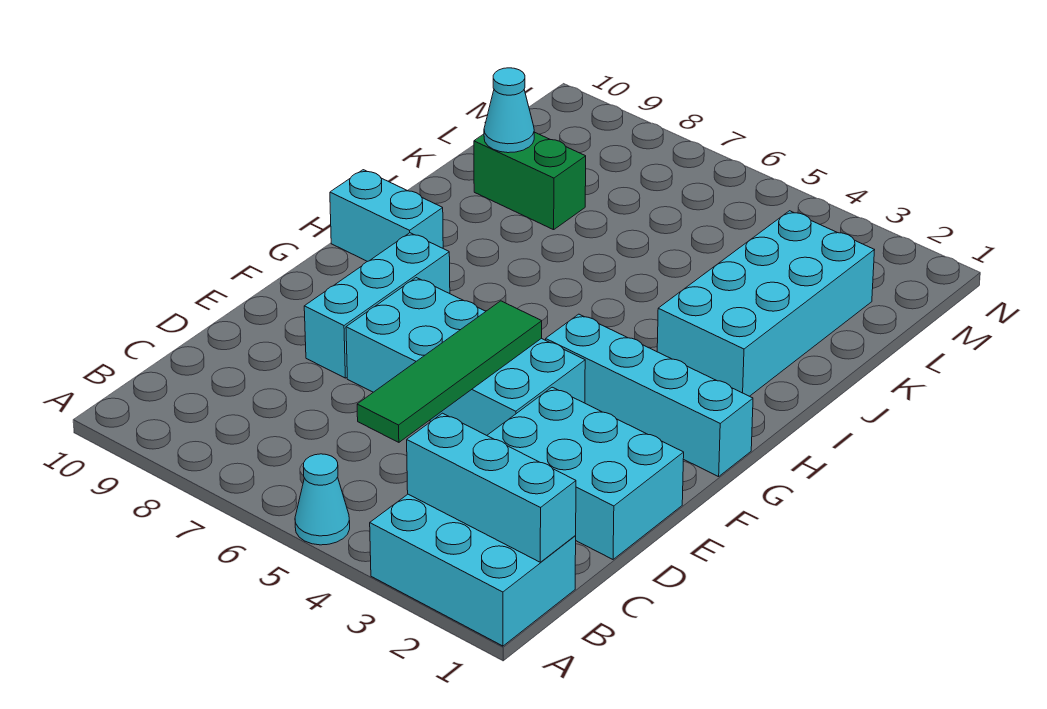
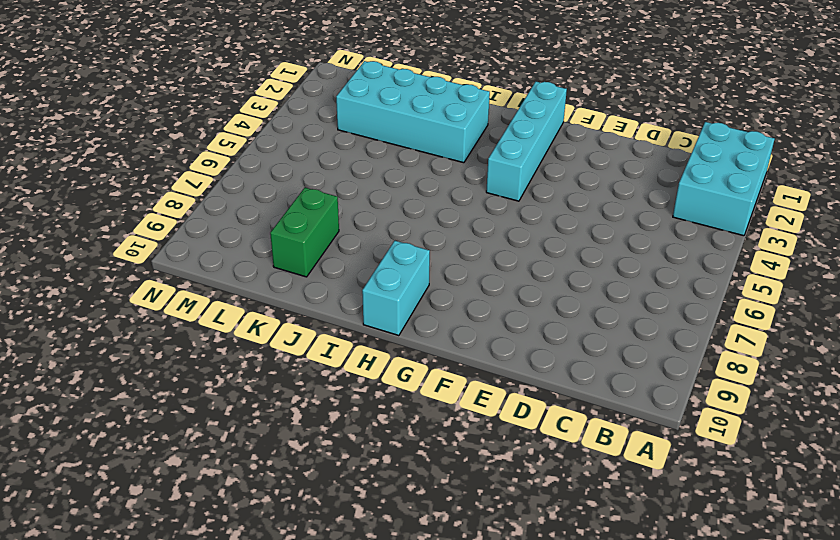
none -> cyan cone A5 level 1
none -> cyan brick D1:E3 level 1
none -> cyan brick E4:F7 level 1

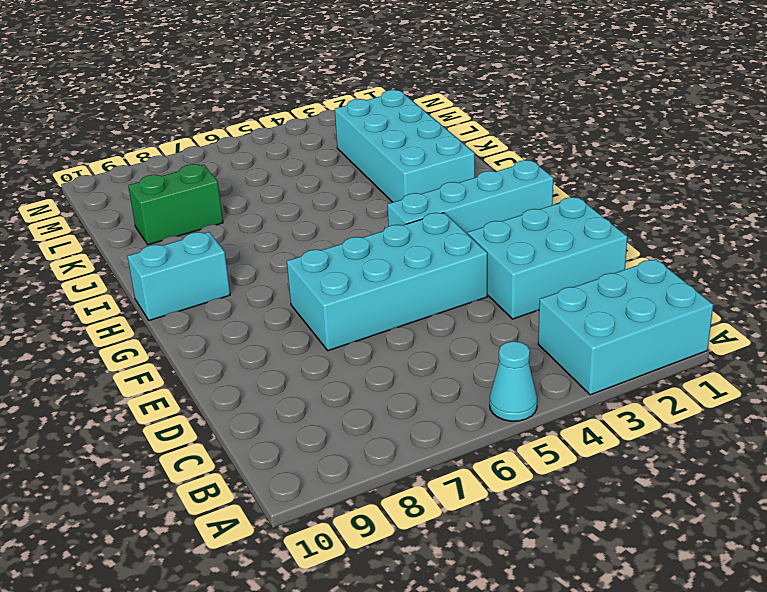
none -> cyan brick E8:G8 level 1
none -> cyan brick B1:B3 level 2
none -> green tile C5:F5 level 2

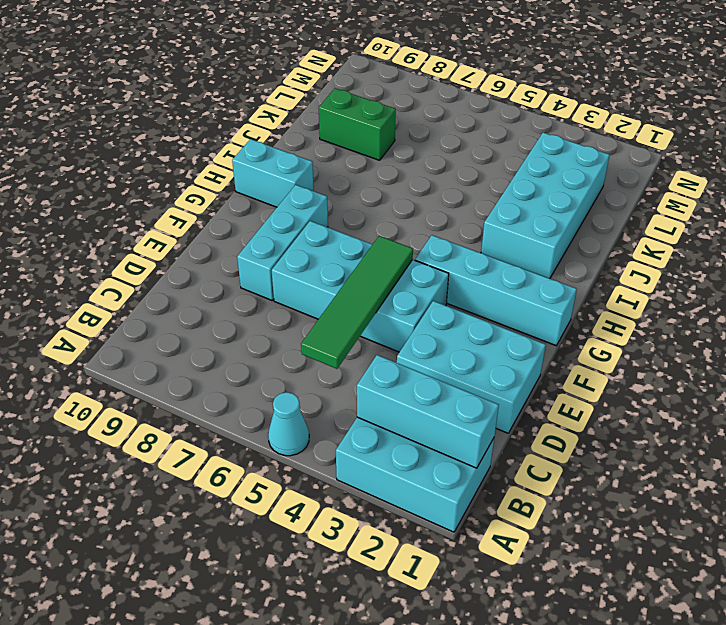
none -> cyan cone K9 level 2

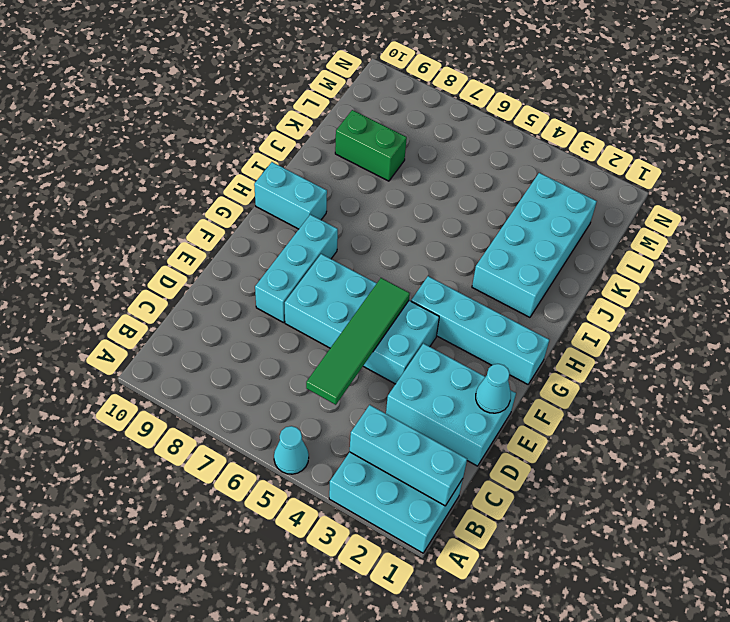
cyan cone E1 level 2 -> cyan cone K9 level 2

